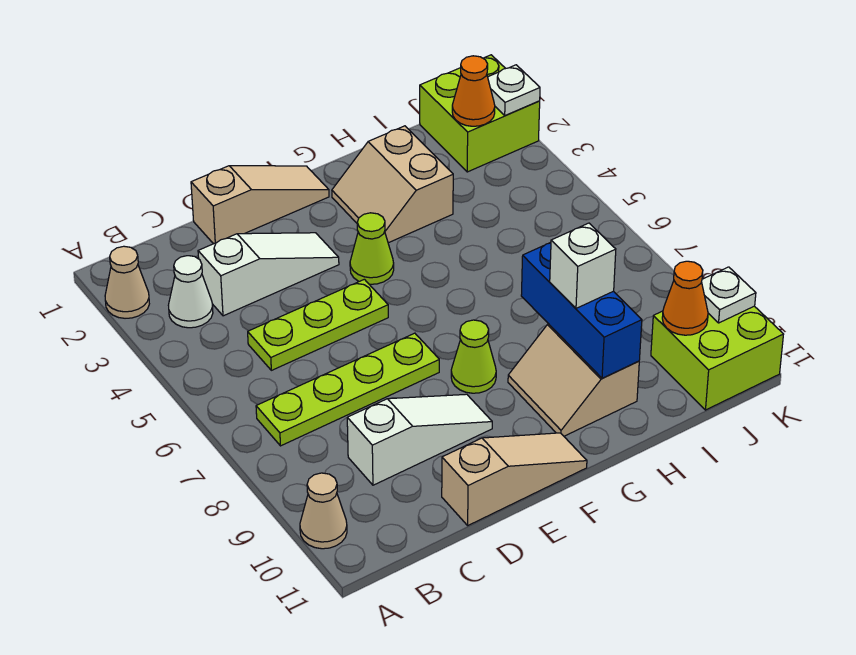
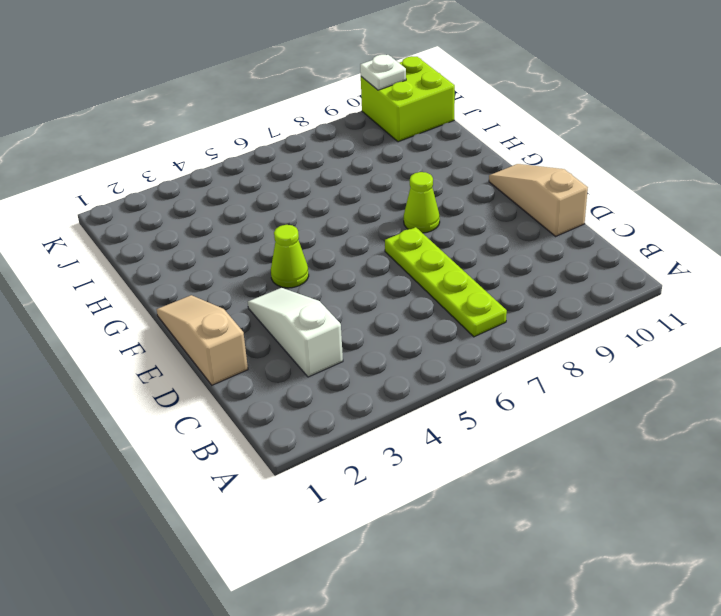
none -> tan cone A2 level 1
none -> tan cone A10 level 1
none -> white cone B3 level 1

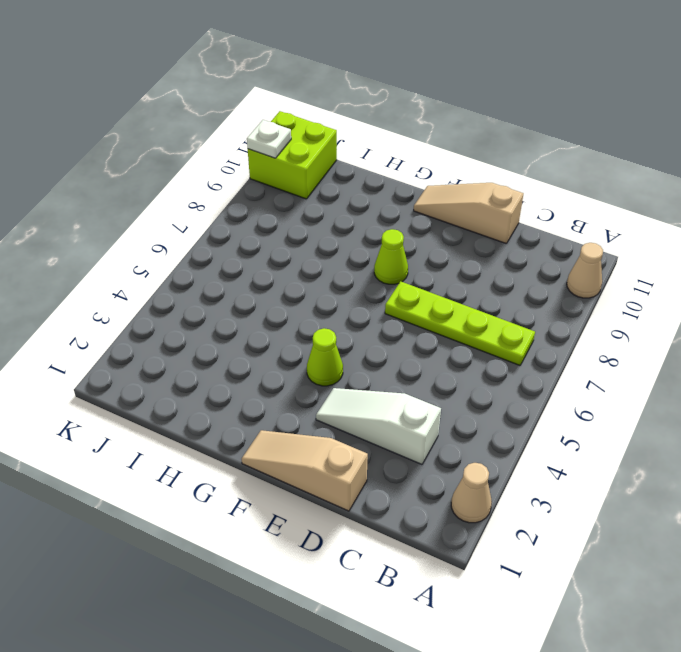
none -> white cone B3 level 1
none -> lime plate C5:E5 level 1
none -> white slope C9:E9 level 1 top C

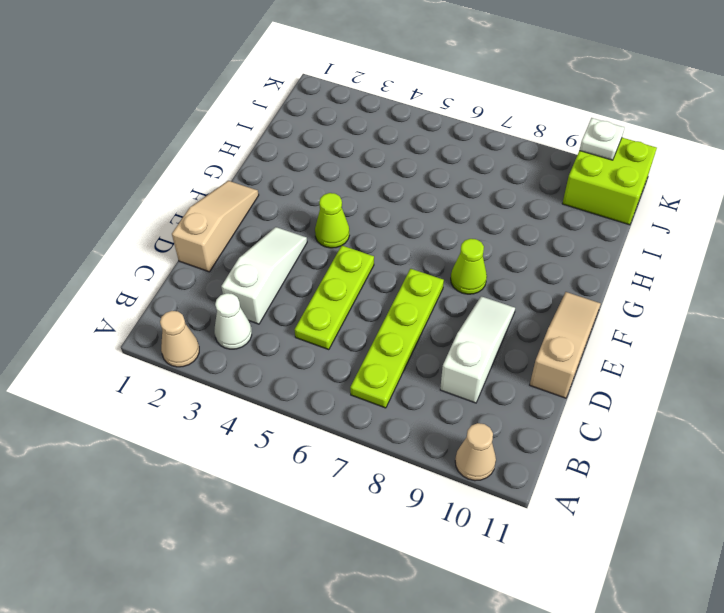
none -> tan slope G2:H3 level 1 top H
none -> tan slope G9:H10 level 1 top H
none -> lime brick J1:K2 level 1

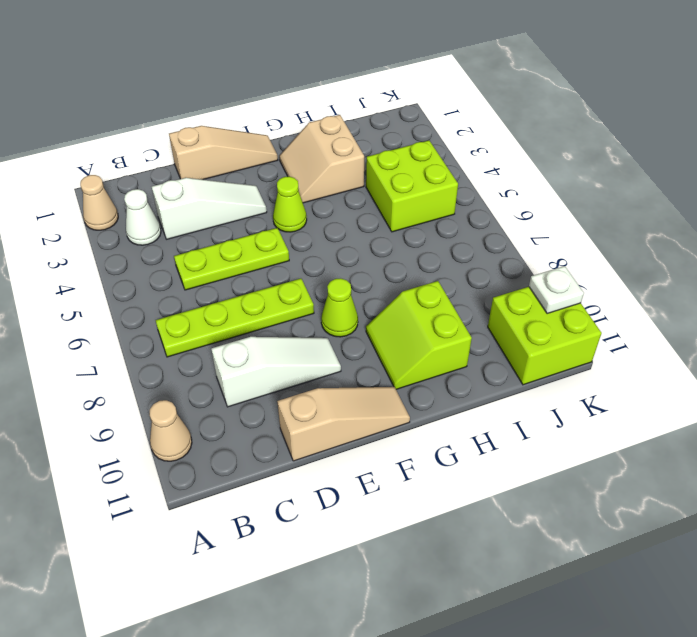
lime slope G9:H10 level 1 top H -> tan slope G9:H10 level 1 top H
lime brick I4:J5 level 1 -> lime brick J1:K2 level 1
none -> blue brick H8:H10 level 2
none -> orange cone J2 level 2
none -> orange cone J10 level 2

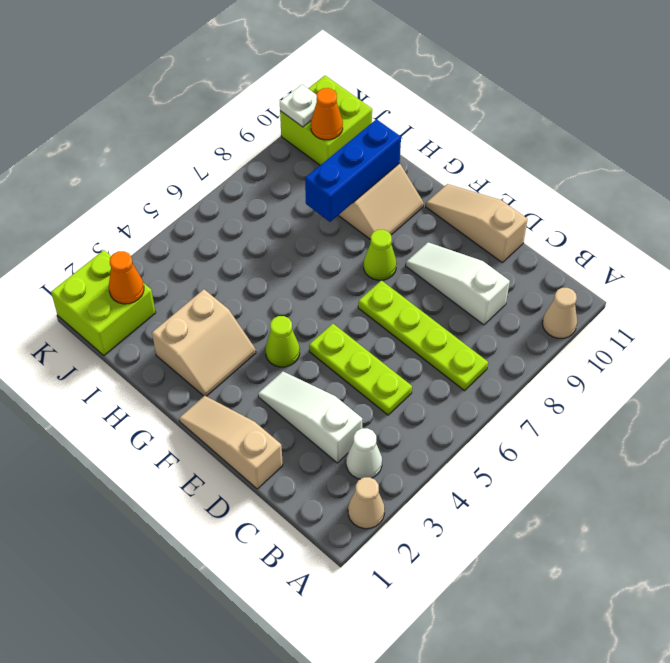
none -> white plate K2 level 2
none -> white brick H9 level 3

